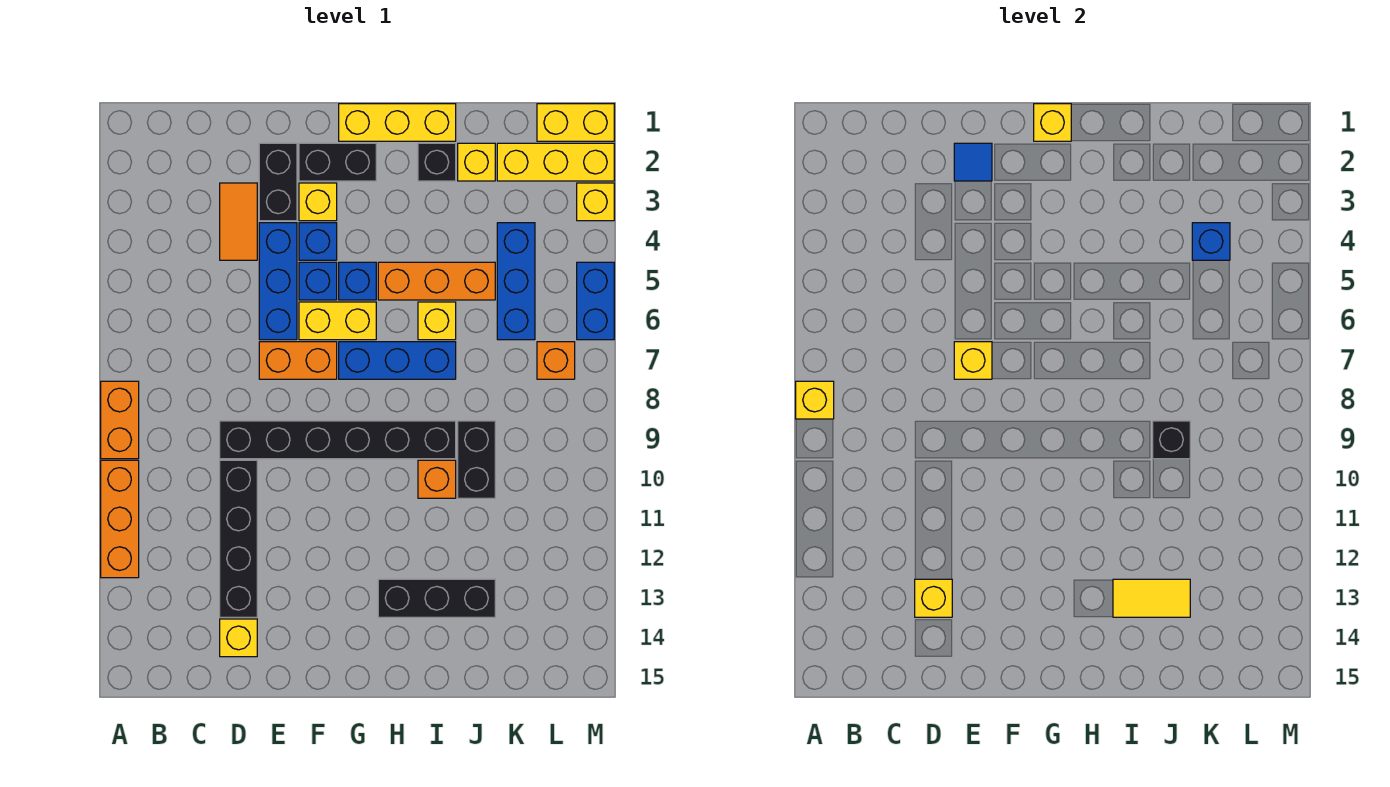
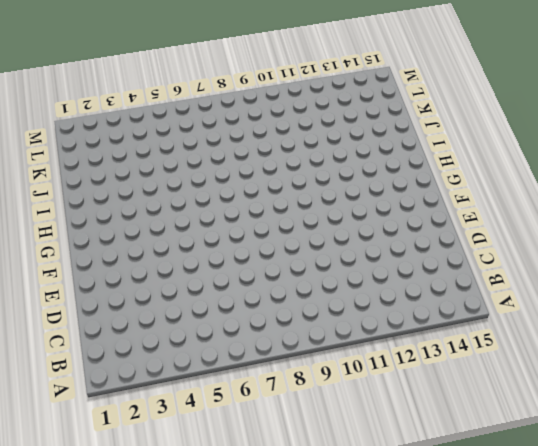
none -> orange brick A8:A9 level 1
none -> orange brick A10:A12 level 1
none -> orange tile D3:D4 level 1
none -> black brick D9:I9 level 1

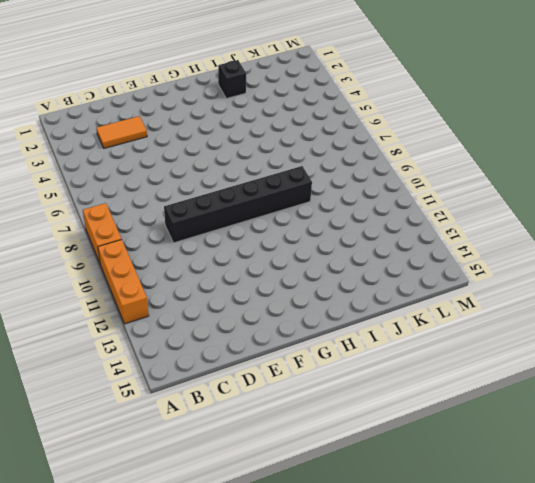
orange tile C3:D3 level 1 -> orange tile D3:D4 level 1
none -> black brick D10:D13 level 1
none -> yellow brick D14 level 1
none -> black brick E2:E3 level 1
none -> blue brick E4:E6 level 1

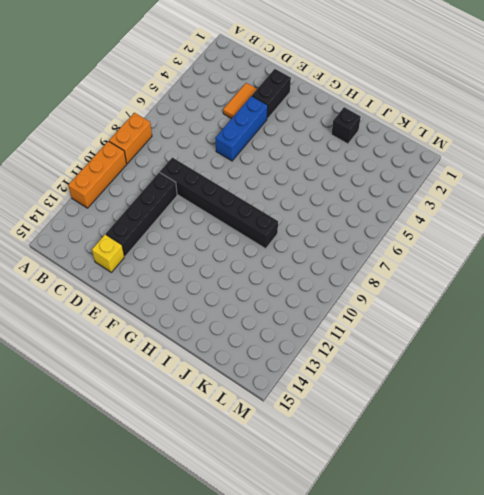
none -> orange brick E7:F7 level 1
none -> black brick F2:G2 level 1
none -> yellow brick F3 level 1
none -> blue brick F4 level 1

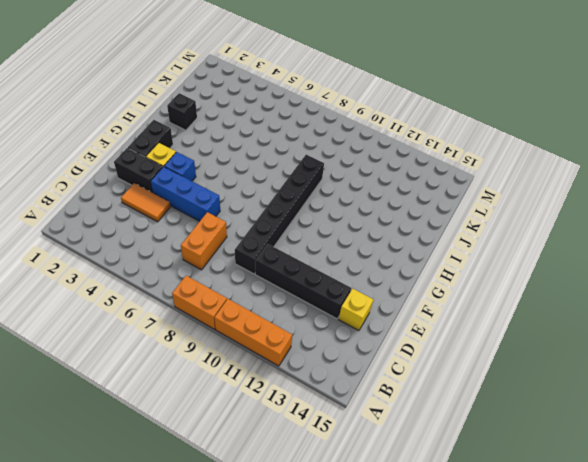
orange brick C7:D7 level 1 -> orange brick E7:F7 level 1
none -> blue brick F5 level 1
none -> yellow brick F6:G6 level 1
none -> yellow brick G1:I1 level 1
none -> blue brick G5 level 1

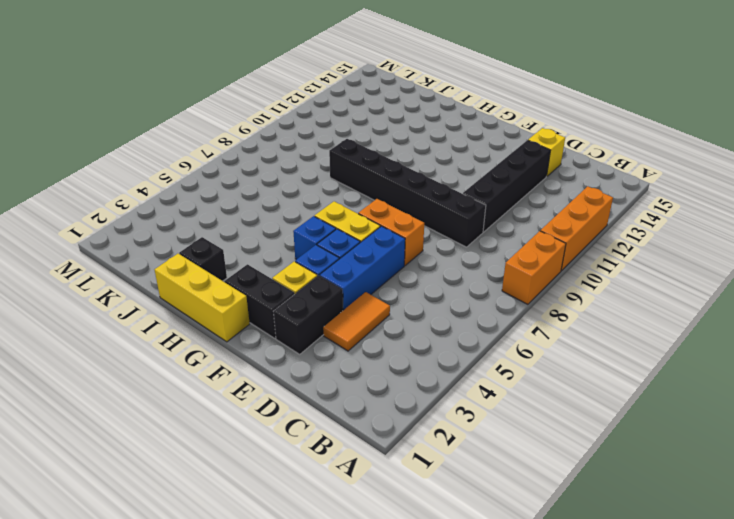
none -> blue brick G7:I7 level 1
none -> orange brick H5:J5 level 1
none -> black brick H13:J13 level 1
none -> yellow brick I6 level 1

